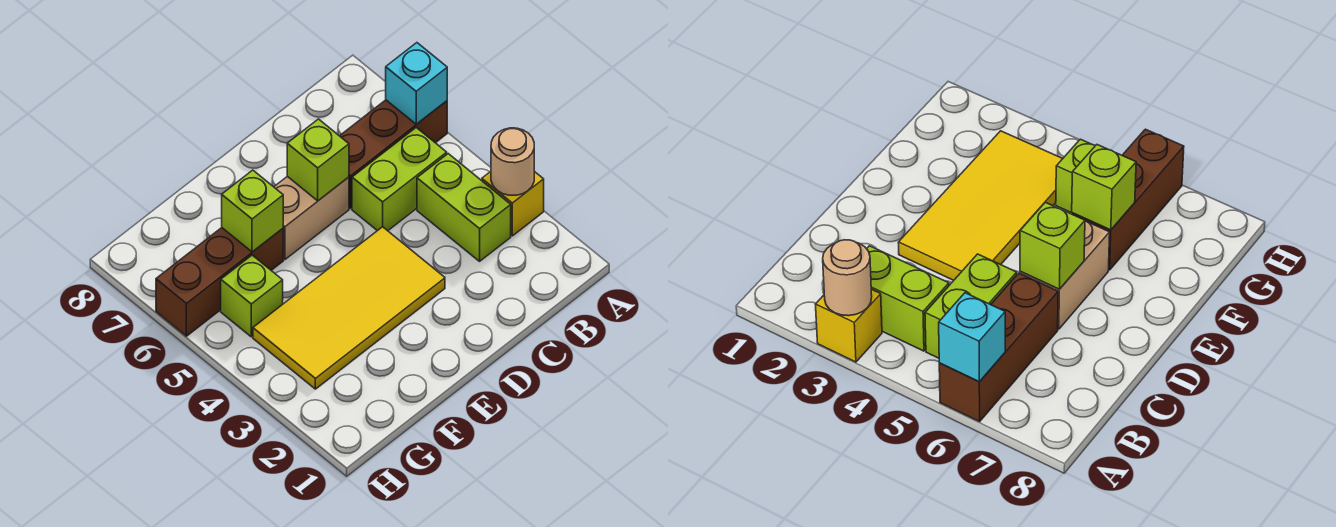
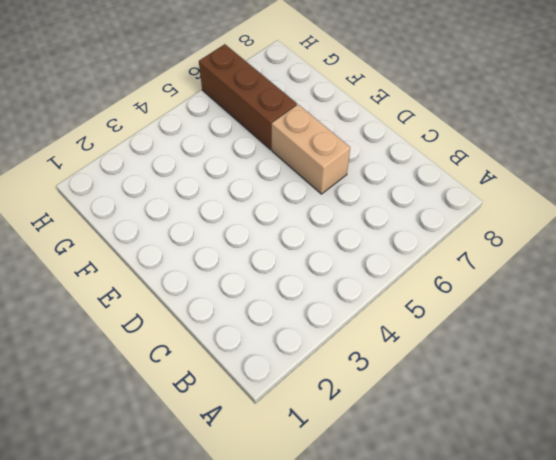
none -> yellow brick A3 level 1
none -> brown brick A6:C6 level 1
none -> lime brick B3:B4 level 1

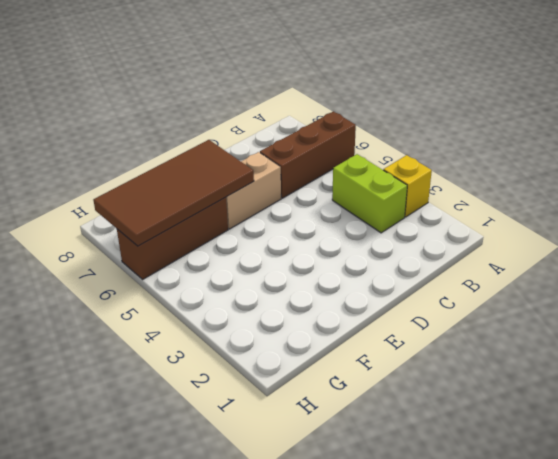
brown tile E6:H7 level 2 -> lime brick F6 level 2
none -> lime brick B5:C5 level 1
none -> yellow tile D3:G4 level 1
none -> lime brick G5 level 1

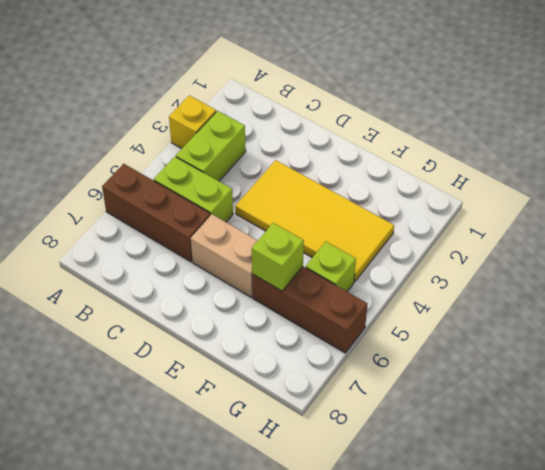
none -> tan round brick A3 level 2
none -> cyan brick A6 level 2
none -> lime brick D6 level 2

